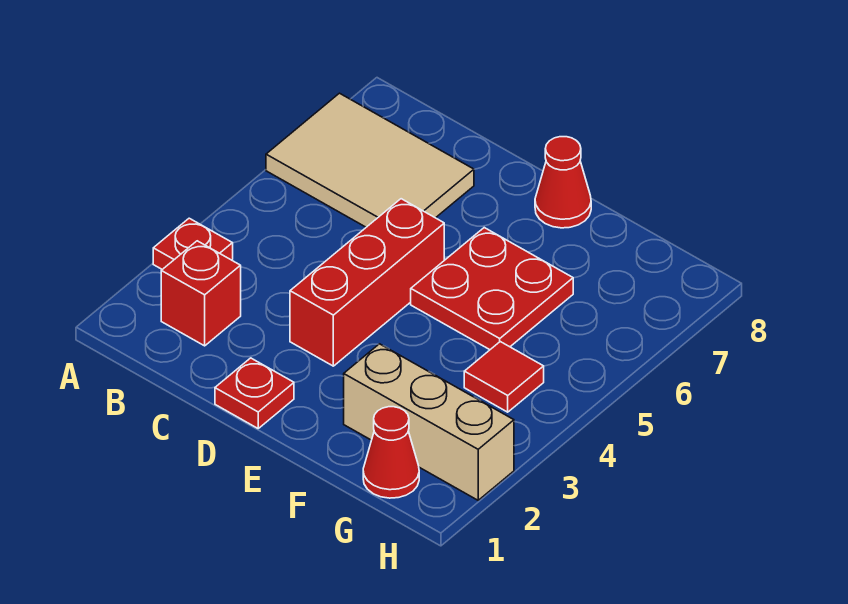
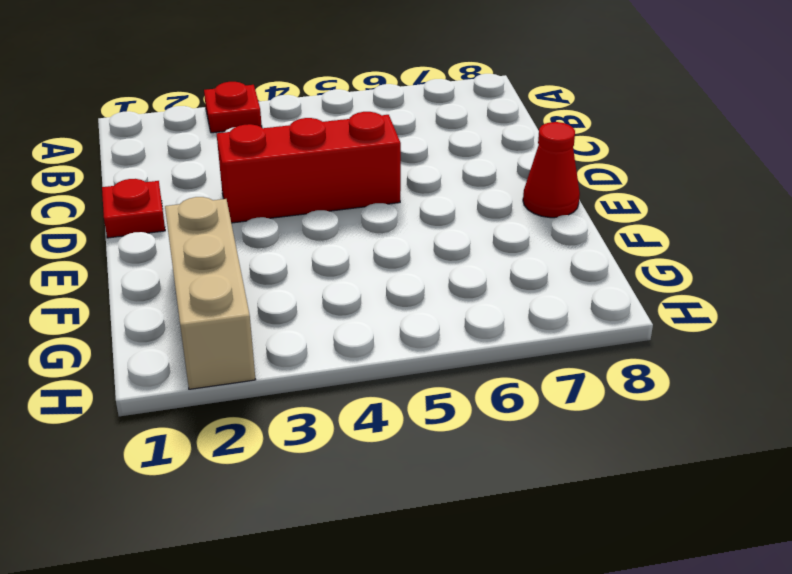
none -> tan tile A6:C7 level 1
none -> red brick B2 level 1

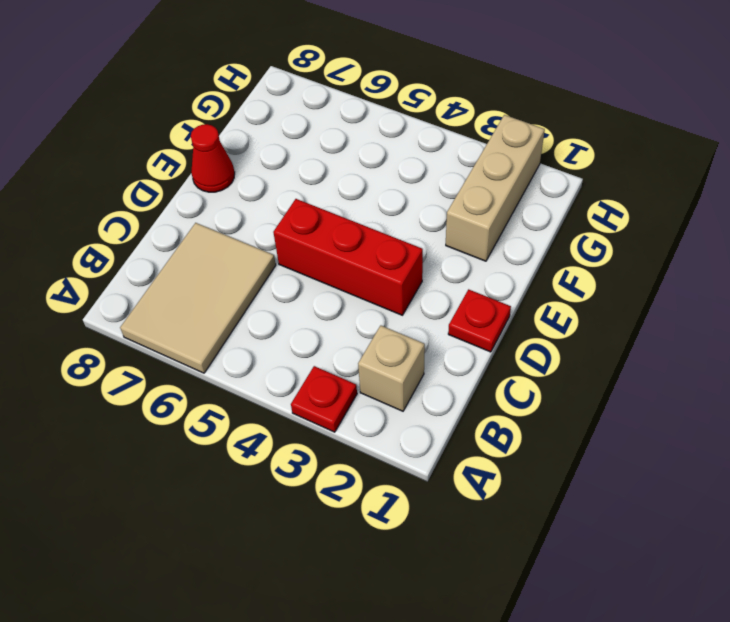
tan brick B2 level 1 -> red brick B2 level 1
none -> red plate E5:F6 level 1
none -> red cone G1 level 1

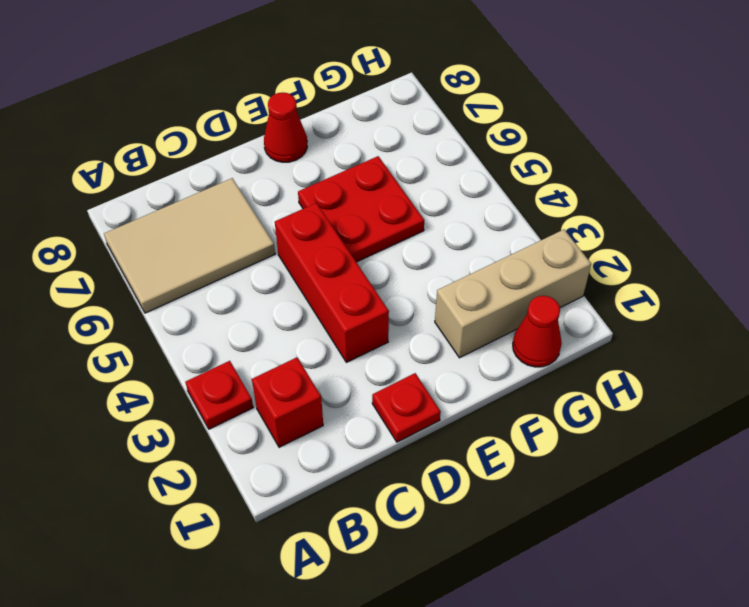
none -> red tile G4 level 1

